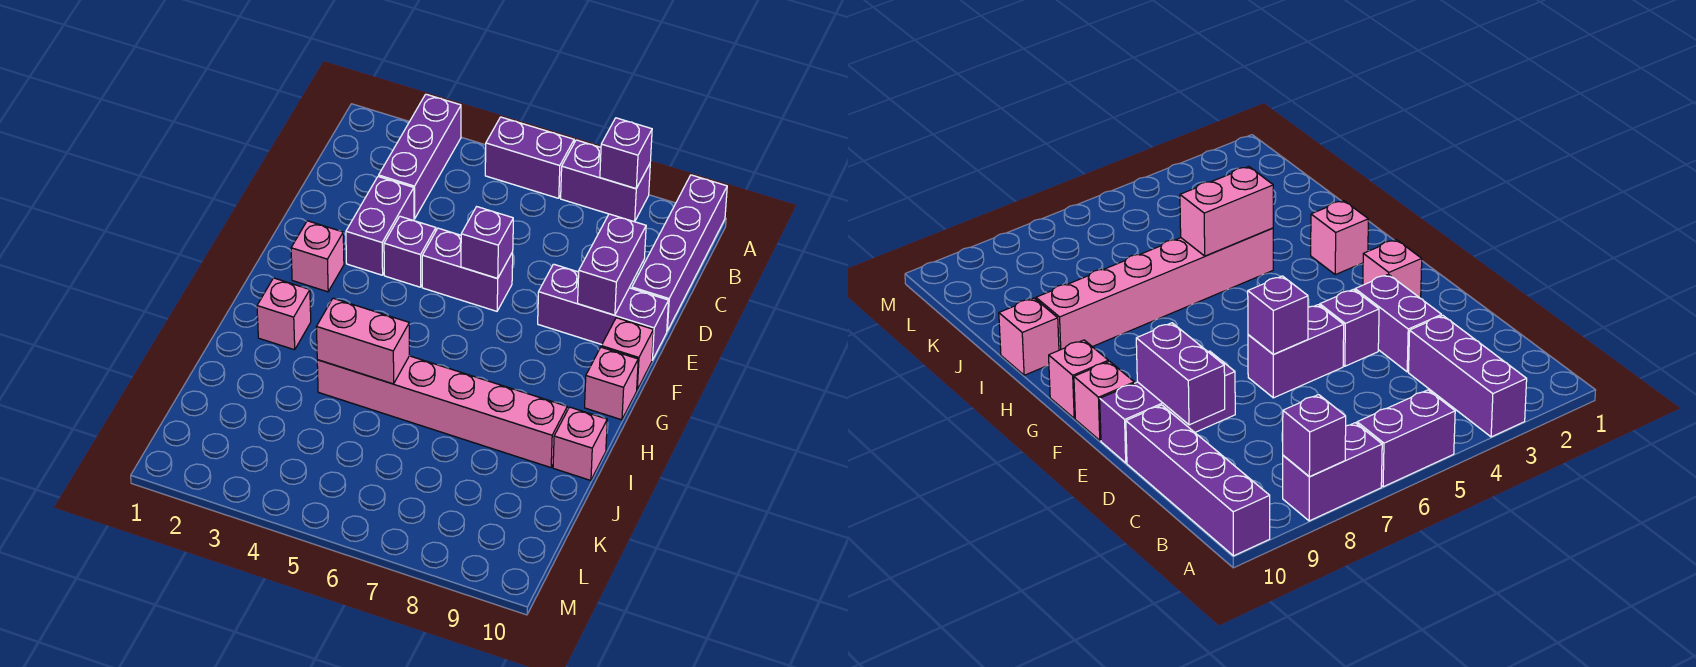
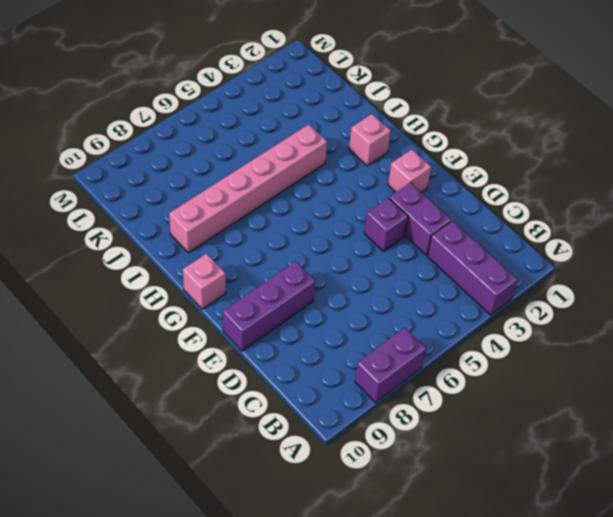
none -> purple brick A5:A6 level 1
none -> purple brick A10:D10 level 1
none -> purple brick E5:E6 level 1

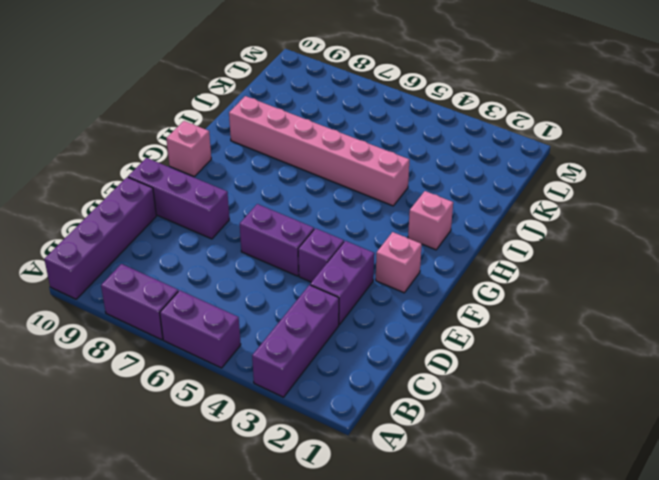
none -> pink brick F10 level 1
none -> pink brick I10 level 1
none -> purple brick A8 level 2

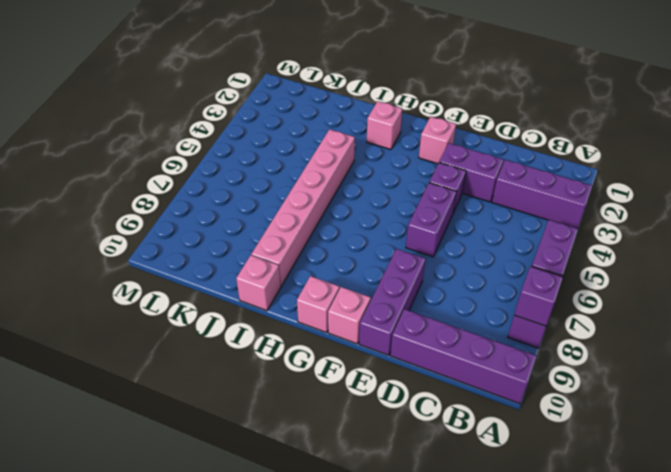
none -> purple brick D9:E9 level 2
none -> purple brick E6 level 2
none -> pink brick I4:I5 level 2

